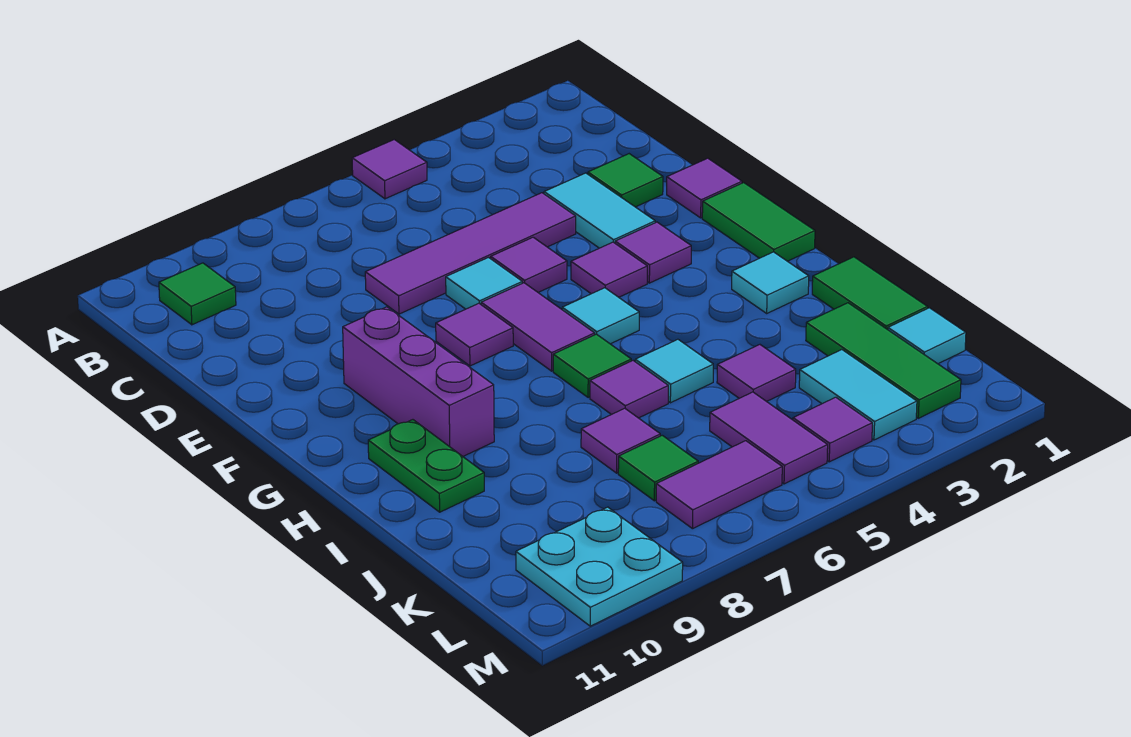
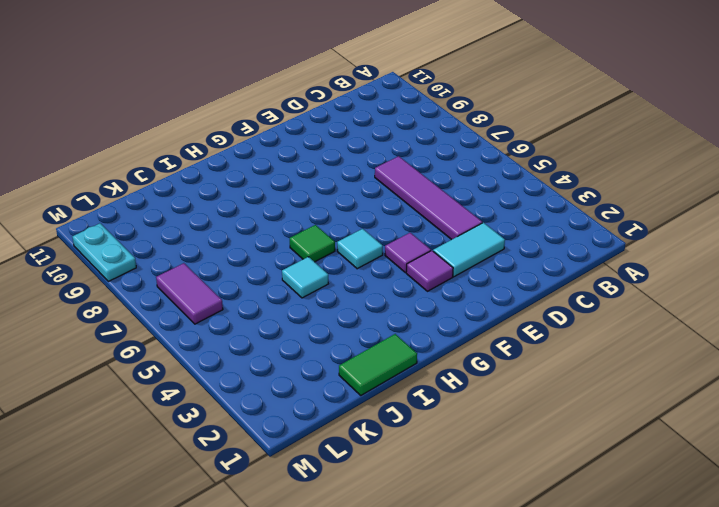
cyan plate M9:M10 level 1 -> cyan plate L9:M10 level 1
none -> purple tile A5 level 1
none -> green tile B10 level 1
none -> green tile D2 level 1
none -> purple tile E1 level 1

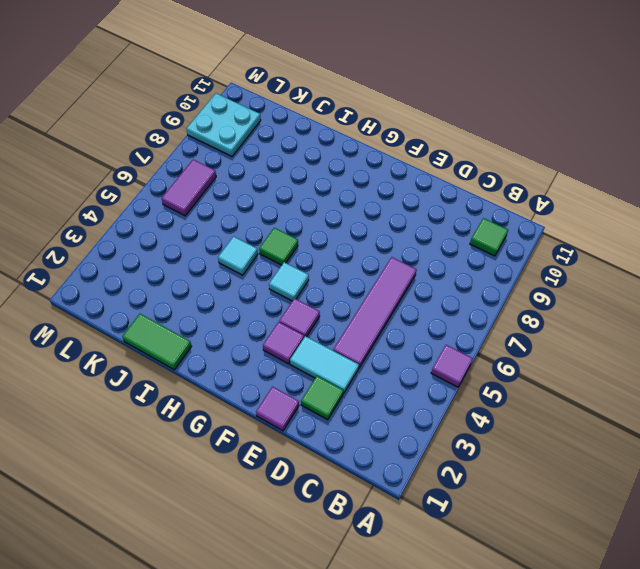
none -> purple tile E5 level 1
none -> cyan tile E6 level 1
none -> green tile F1:G1 level 1
none -> purple tile F6:G6 level 1

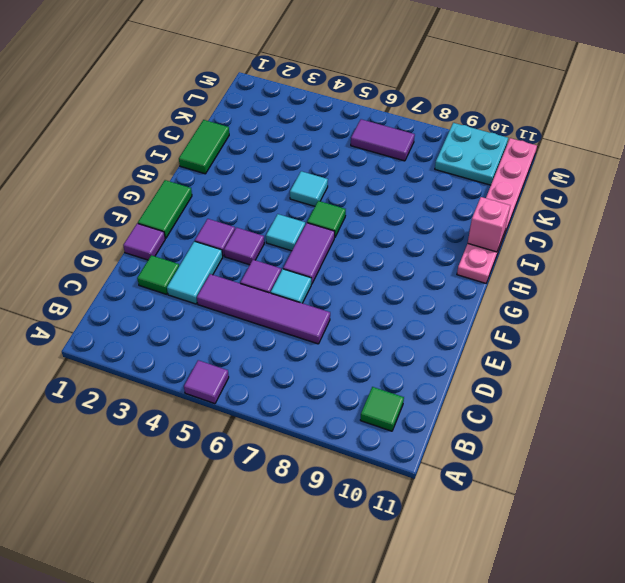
pink plate H11:M11 level 1 -> none
pink brick I11 level 2 -> none
none -> purple tile F7 level 1
none -> purple brick F9:H9 level 1
none -> cyan tile H2 level 1
none -> green plate H10:I10 level 1

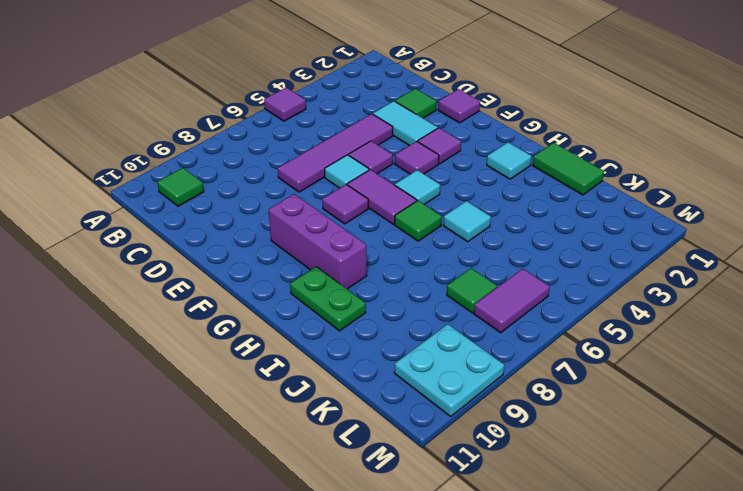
none -> green tile F1:G1 level 1
none -> purple tile I6 level 1
none -> green tile J2:L2 level 1
none -> purple tile J4 level 1

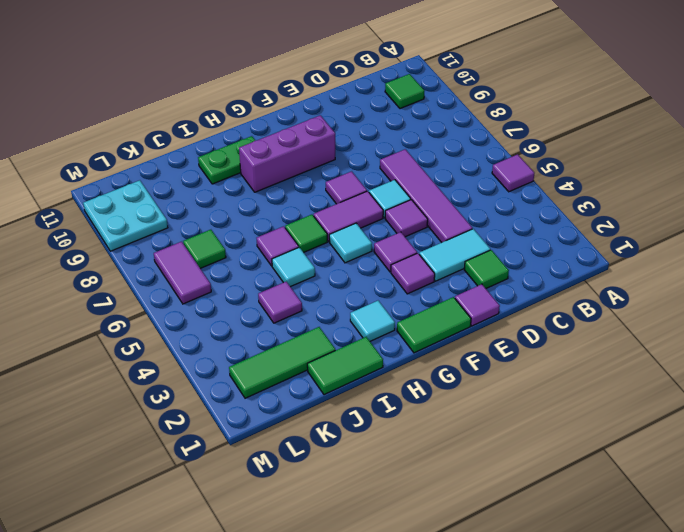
none -> purple tile J7 level 1
none -> cyan tile K1 level 1
none -> cyan tile K3:L3 level 1
none -> purple tile K5:L5 level 1

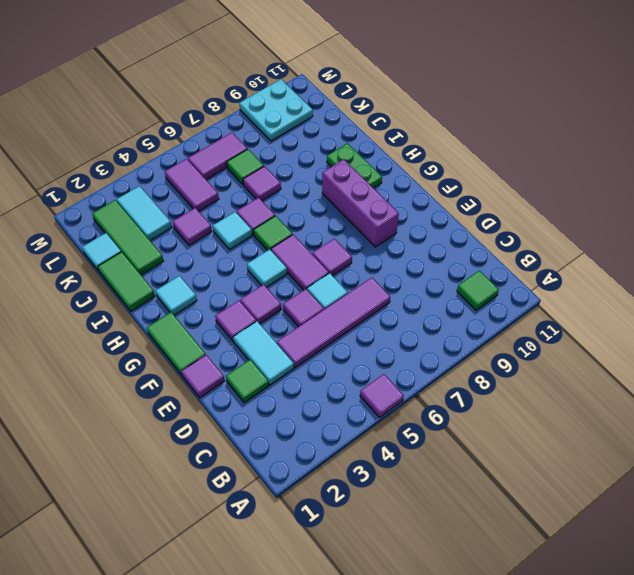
none -> purple tile L4 level 1

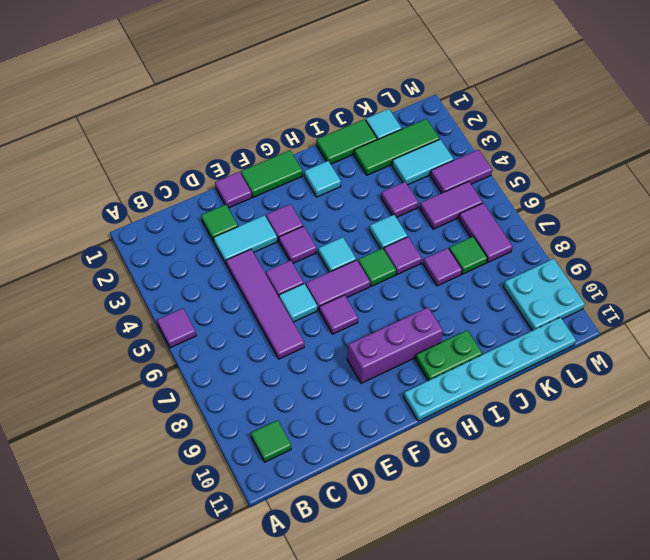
cyan plate G11:L11 level 1 -> none
purple tile L4:M4 level 1 -> purple tile L4 level 1

